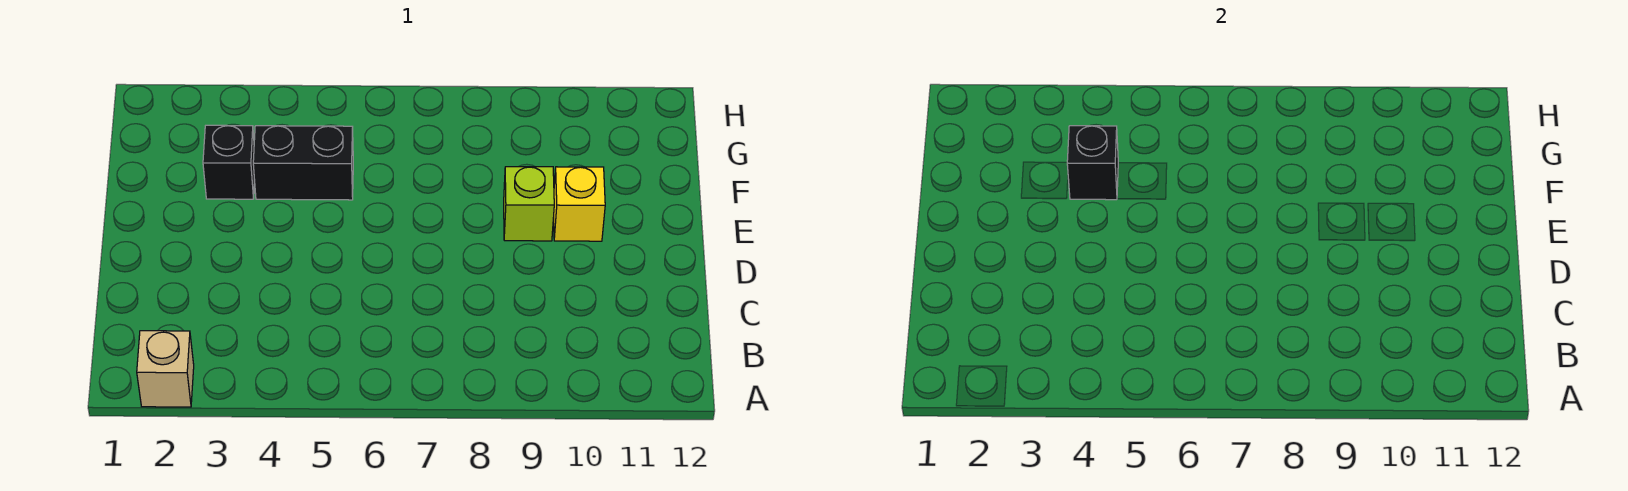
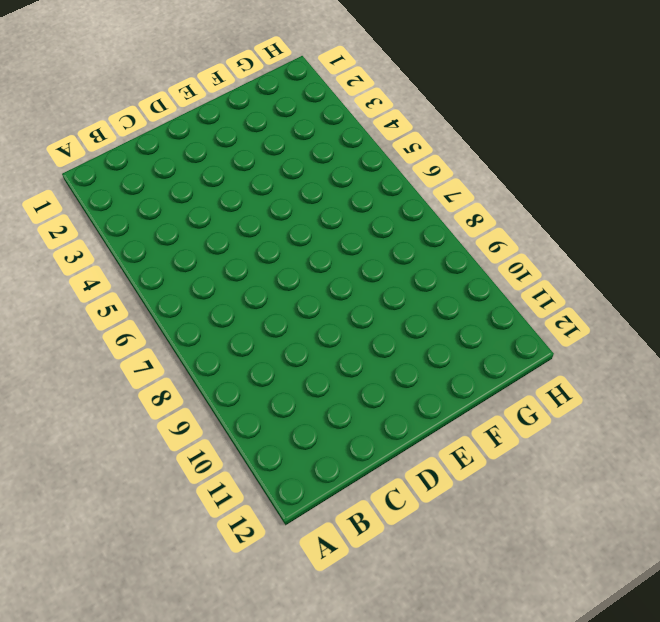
none -> tan brick A2 level 1
none -> lime brick E9 level 1

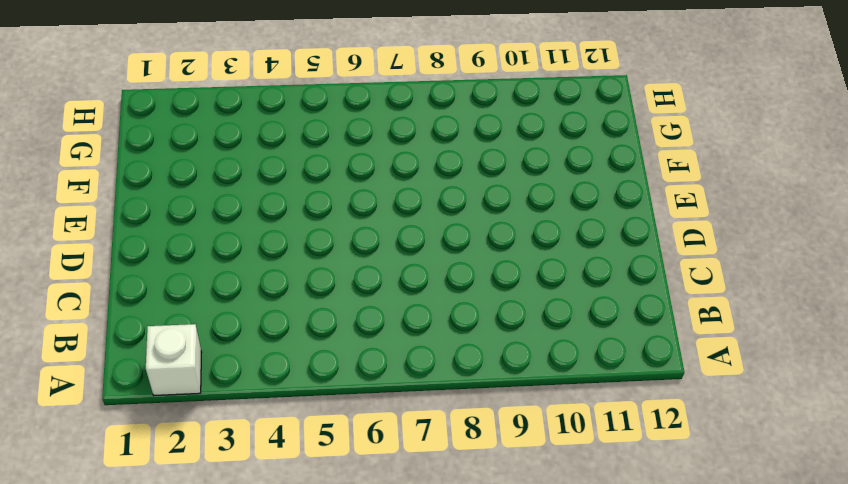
white brick A2 level 1 -> tan brick A2 level 1
none -> lime brick E9 level 1
none -> yellow brick E10 level 1

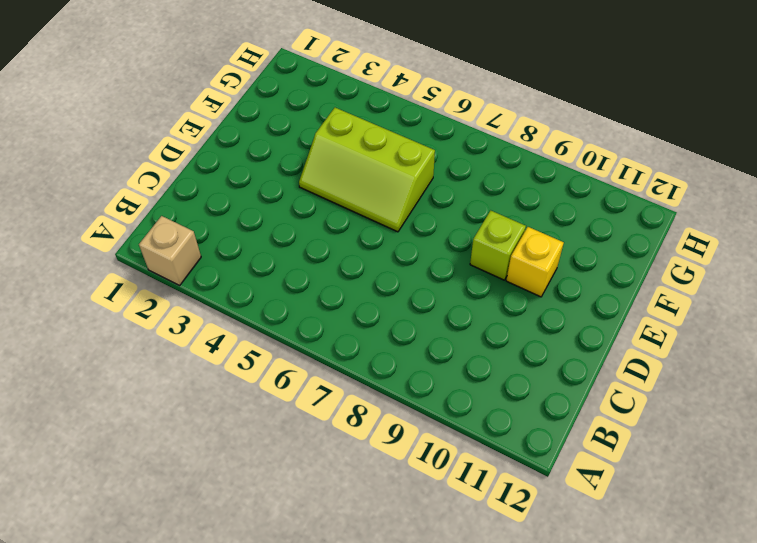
lime slope E4:F6 level 1 top F -> black brick F4:F5 level 1
none -> black brick F3 level 1
none -> black brick F4 level 2

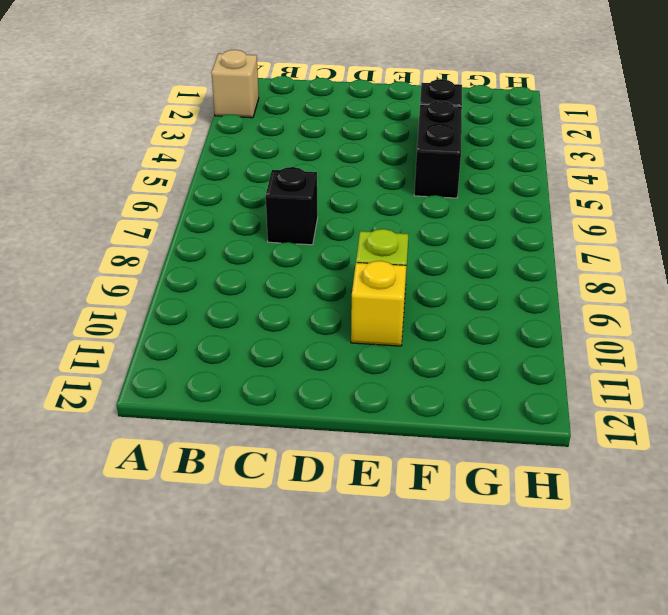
black brick C7 level 1 -> black brick F4 level 2

